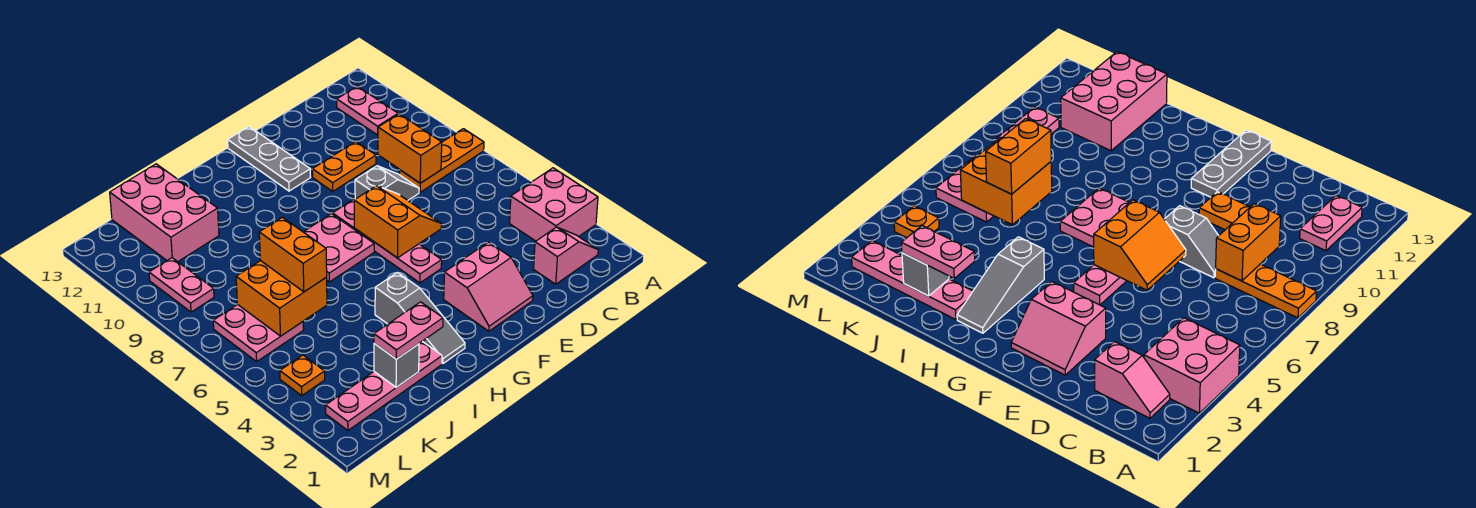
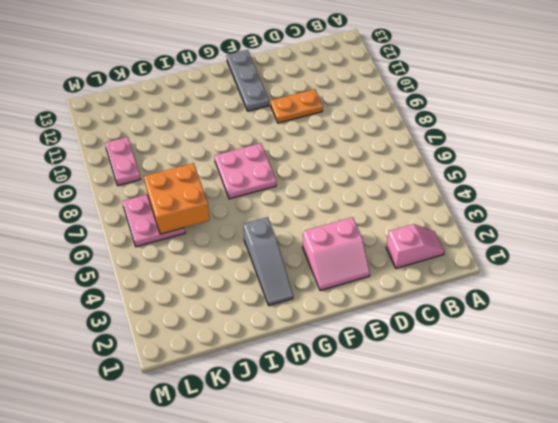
none -> pink brick A3:B4 level 1
none -> orange plate A8:C8 level 1
none -> pink plate B11:B12 level 1

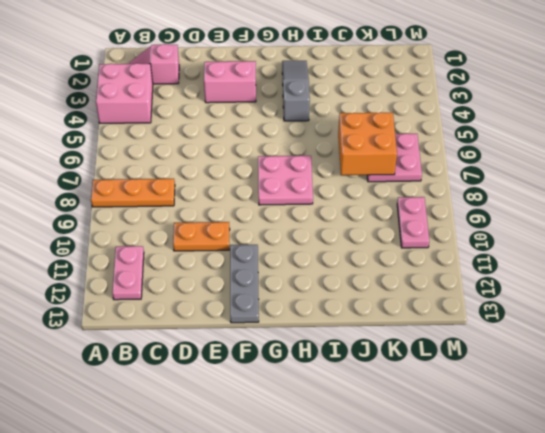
none -> grey slope D8:E8 level 1 top E
none -> pink plate F5:F8 level 1
none -> pink plate I2:L2 level 1

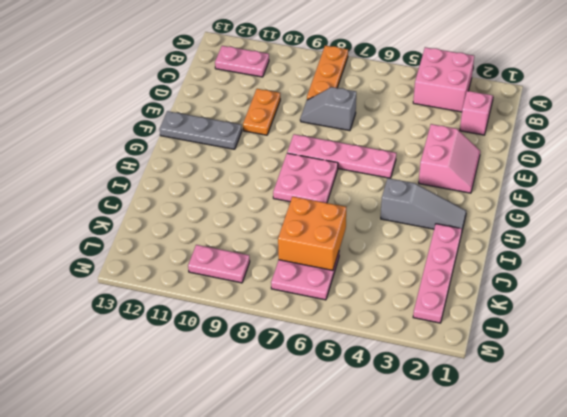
grey slope D7:D8 level 1 top 7 -> grey slope D8:E8 level 1 top E
none -> pink brick J11:K13 level 1
none -> orange plate L4 level 1
none -> orange brick C8:C9 level 2

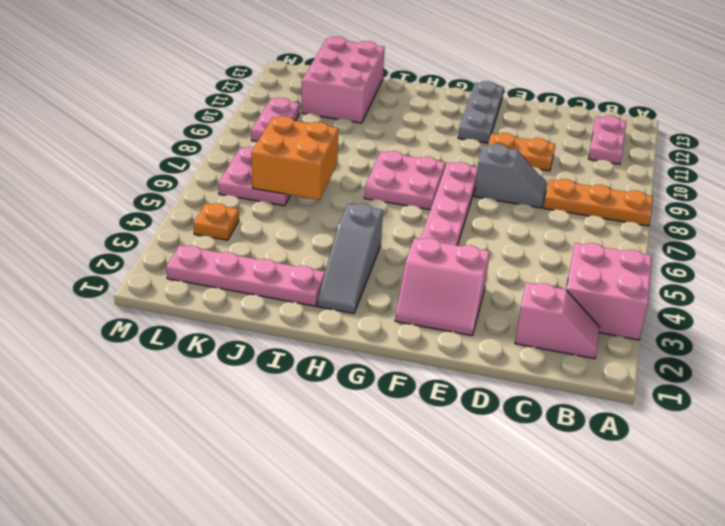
none -> orange brick C8:C9 level 2
none -> orange slope E6:F7 level 2 top F
none -> grey brick J2 level 2

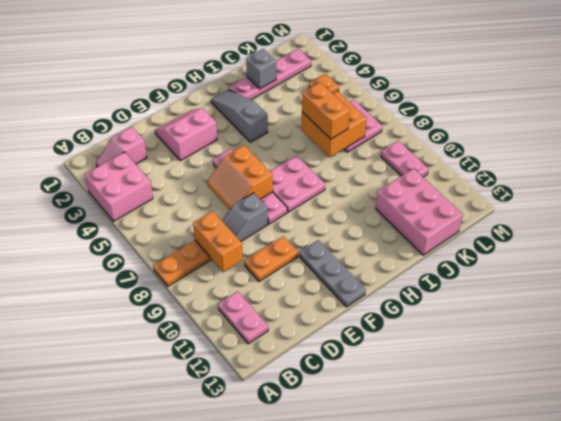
none -> pink plate I2:J2 level 3

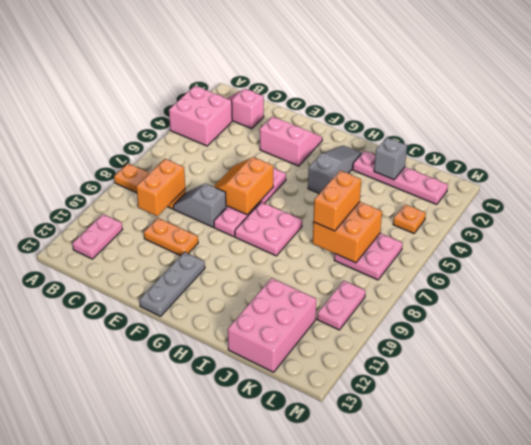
none -> pink plate I2:J2 level 3

